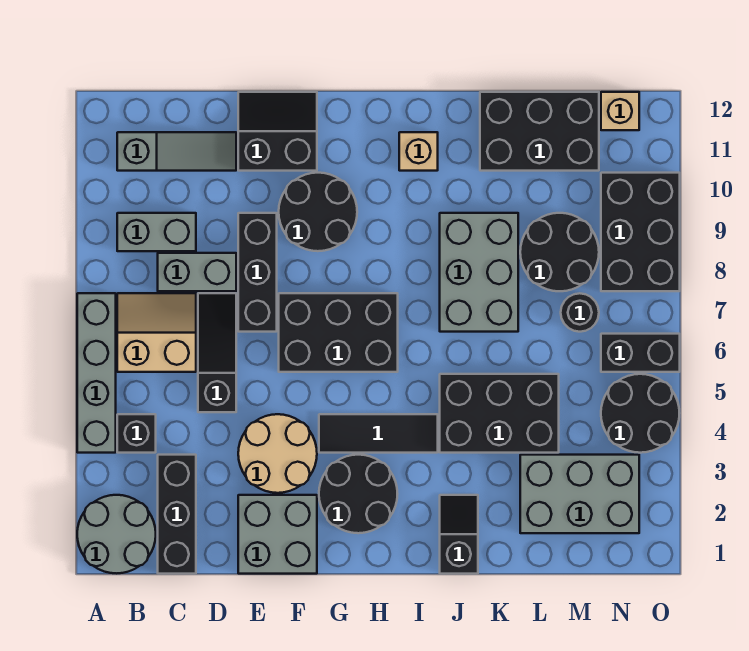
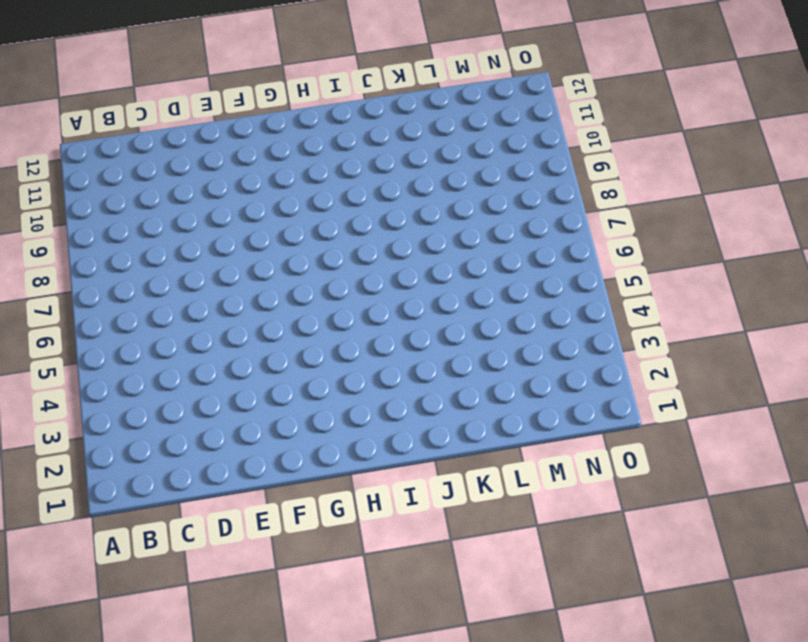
none -> grey round brick A1:B2 level 1
none -> grey brick A4:A7 level 1
none -> black brick B4 level 1

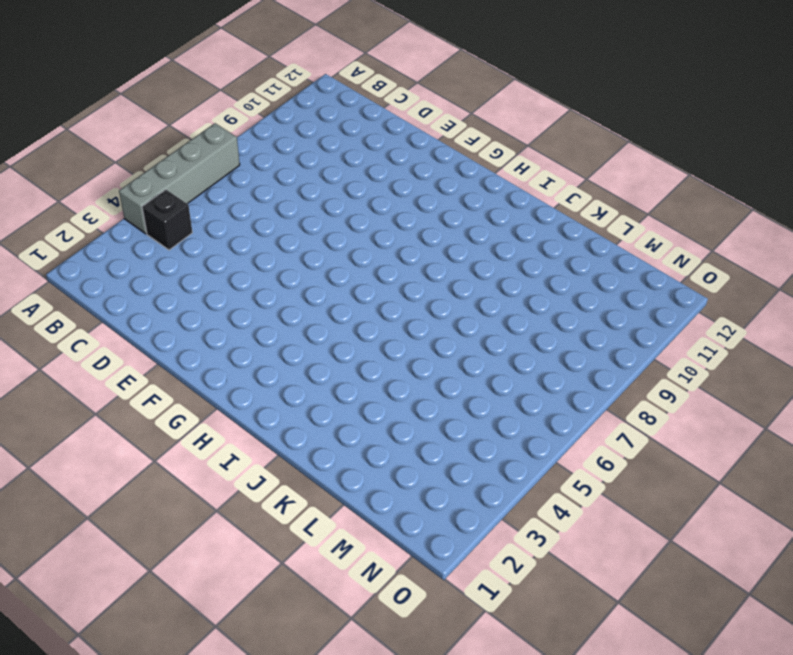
none -> grey round brick A1:B2 level 1
none -> tan slope B6:C7 level 1 top 6
none -> grey brick B9:C9 level 1

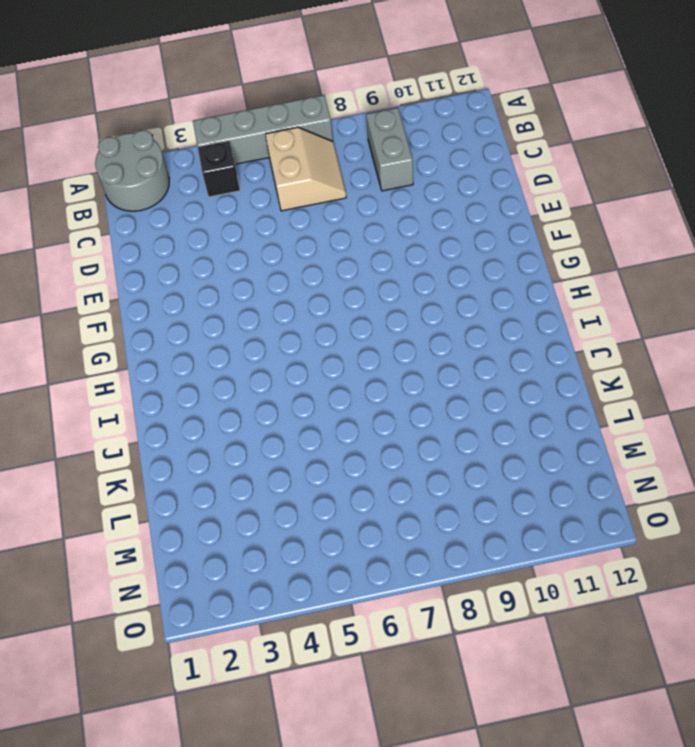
none -> grey slope B11:D11 level 1 top B
none -> black brick C1:C3 level 1
none -> grey brick C8:D8 level 1

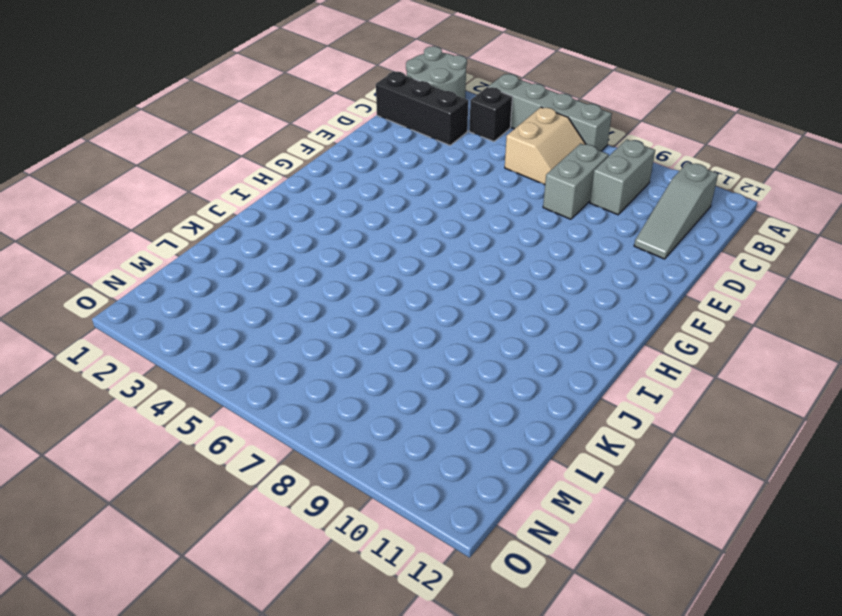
none -> black slope D5:D7 level 1 top 5
none -> grey brick E1:F2 level 1
none -> tan round brick E3:F4 level 1

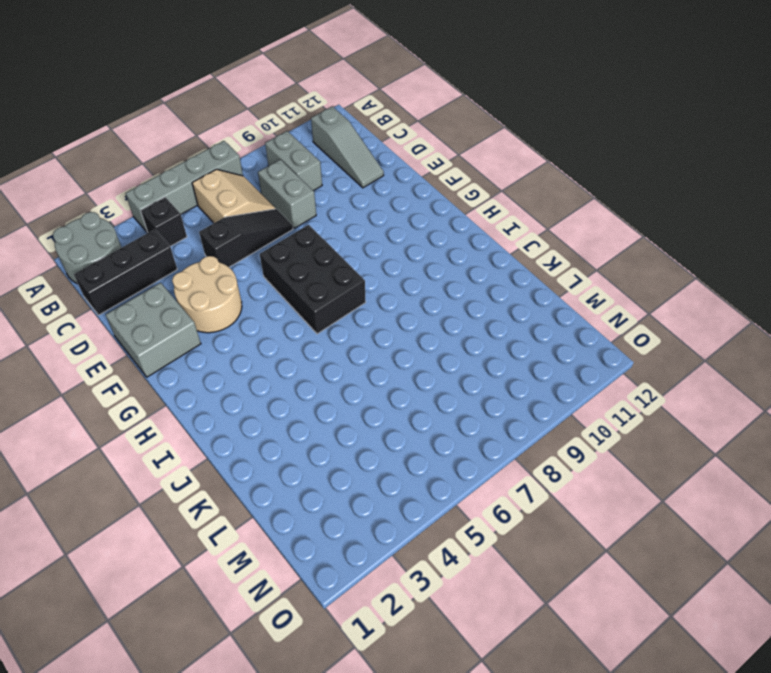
none -> black brick E7:E9 level 1
none -> black slope E11:F12 level 1 top 11
none -> black round brick F9:G10 level 1

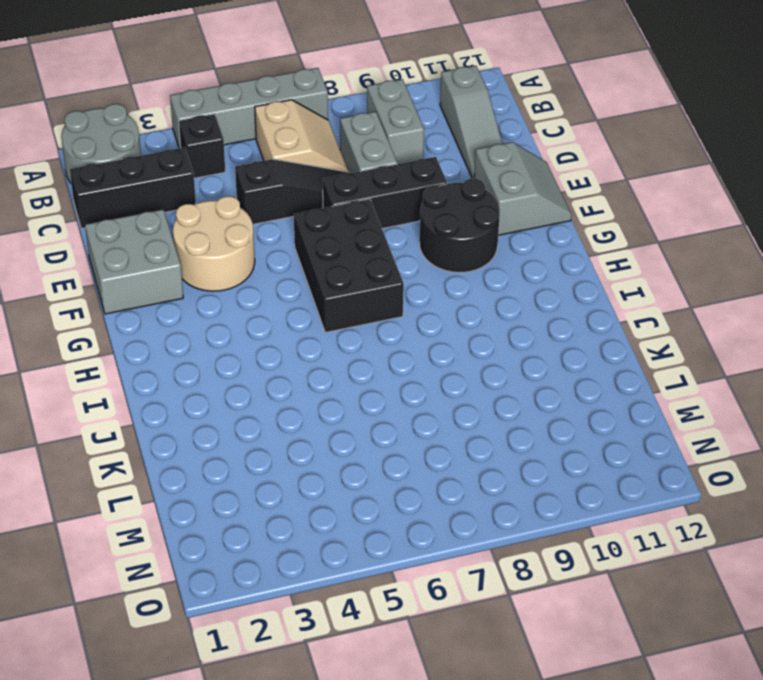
grey slope E11:F12 level 1 top 11 -> black slope E11:F12 level 1 top 11
none -> black round brick G2:H3 level 1
none -> black tile G4:I4 level 1
none -> tan brick I11 level 1

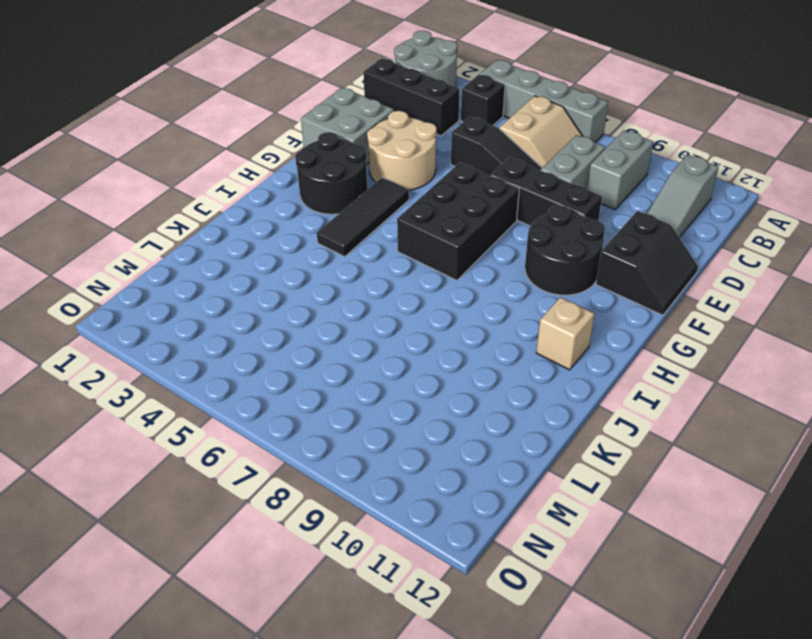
none -> black slope J1:J2 level 1 top 1
none -> black brick J4:L5 level 1
none -> grey brick J7:K9 level 1

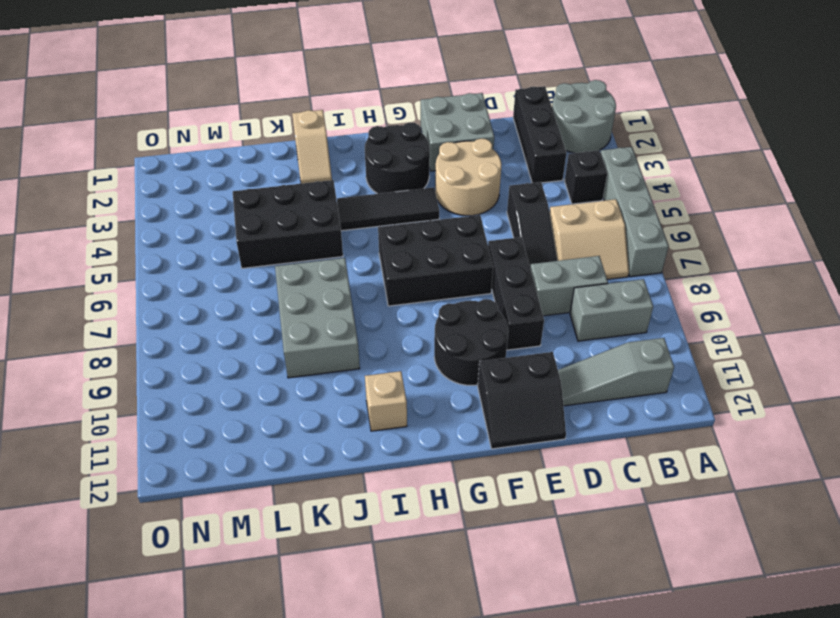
tan slope J1:J2 level 1 top 1 -> black slope J1:J2 level 1 top 1
none -> black brick K11:M12 level 1
none -> grey brick L2:N3 level 1
none -> black round brick L8:M9 level 1

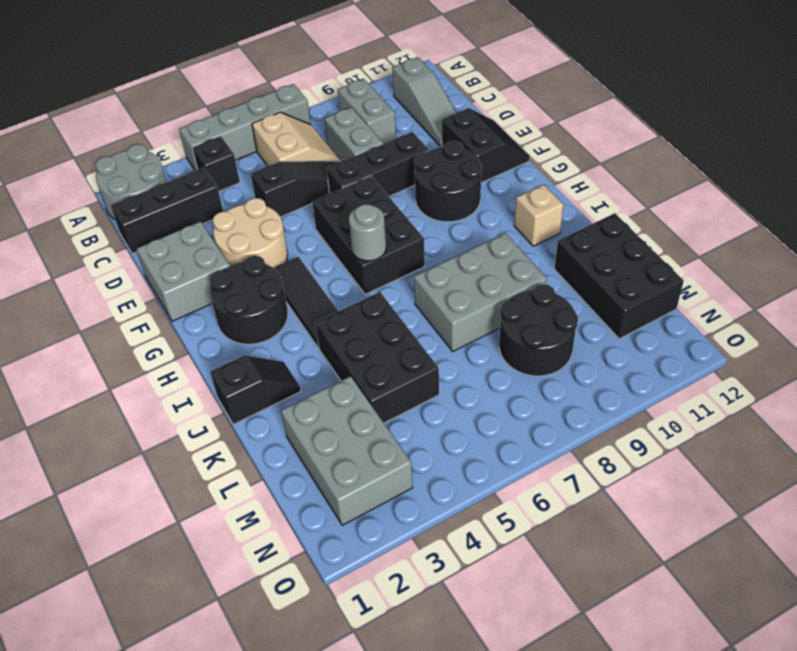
grey round brick H6 level 2 -> none
none -> black round brick M7 level 1
none -> black round brick N4:O5 level 1
none -> black brick N6:O6 level 1

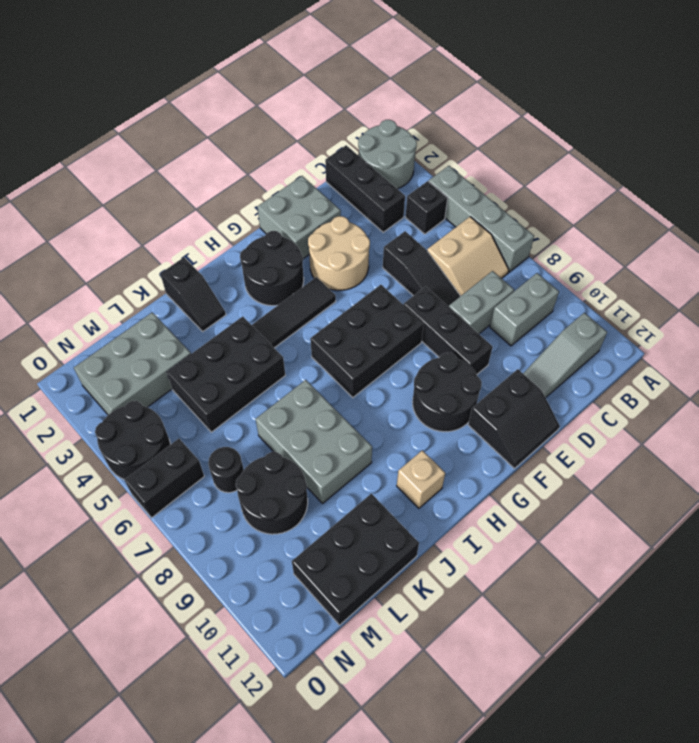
none -> black brick N8:O10 level 1
none -> tan brick N12 level 1

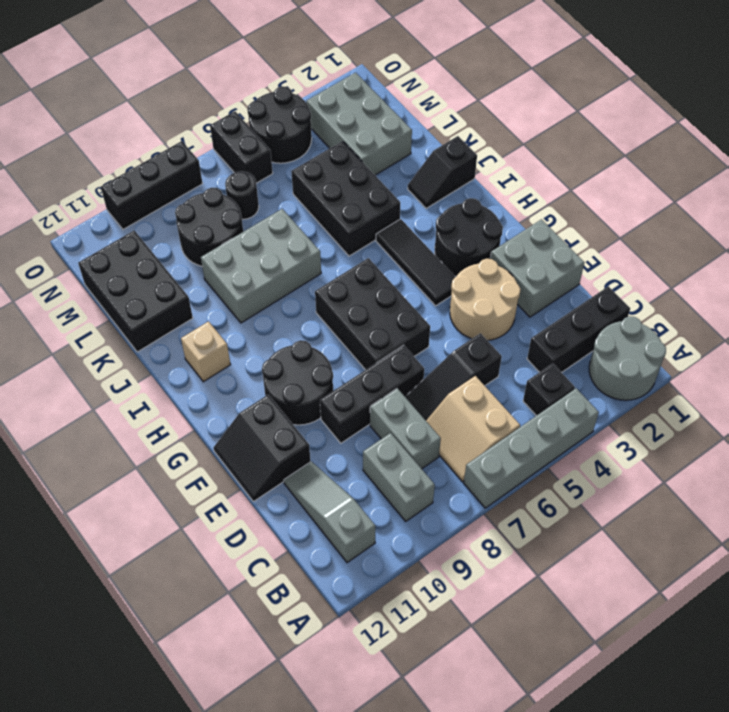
black brick O8:O10 level 1 -> black brick N8:O10 level 1
none -> tan brick N12 level 1

